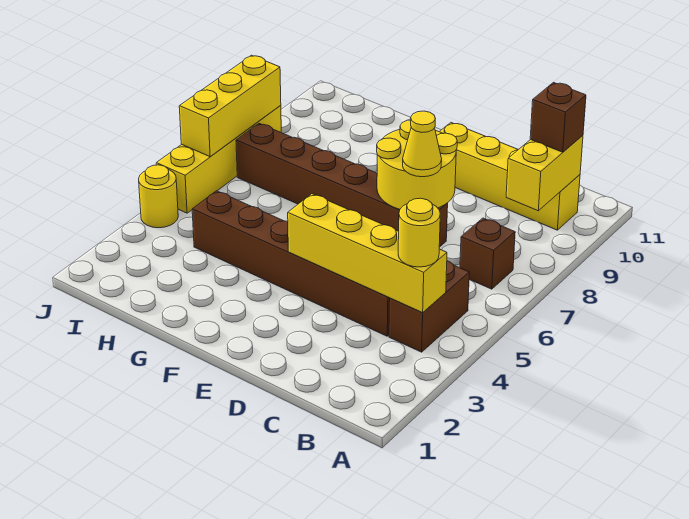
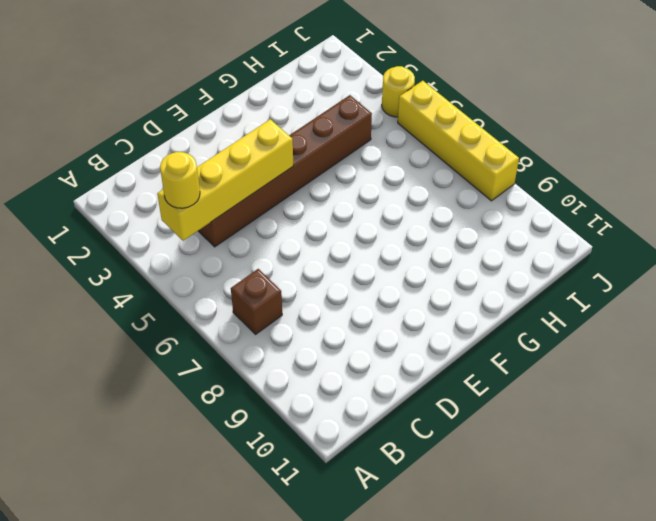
none -> brown brick B4:B5 level 1
none -> yellow brick B10:E10 level 1
none -> brown brick D7:I7 level 1

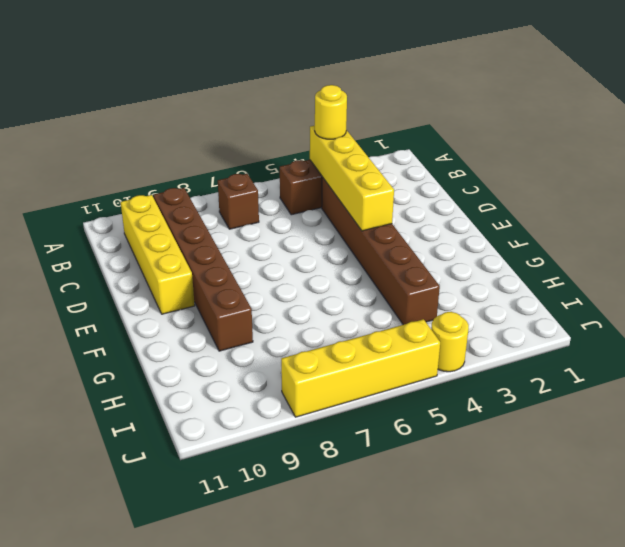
brown brick B9:G9 level 1 -> brown brick D7:I7 level 1
none -> yellow brick B9:B10 level 2
none -> yellow round brick D7:E8 level 2
none -> yellow brick J6:J8 level 2

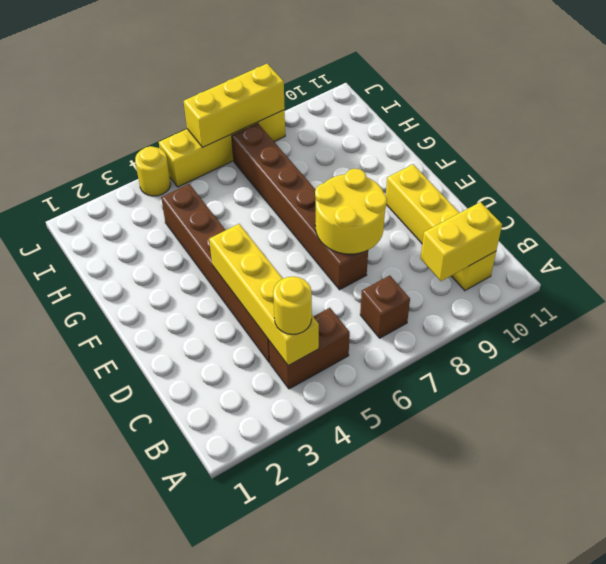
none -> brown brick B10 level 3
none -> yellow cone D7 level 3

